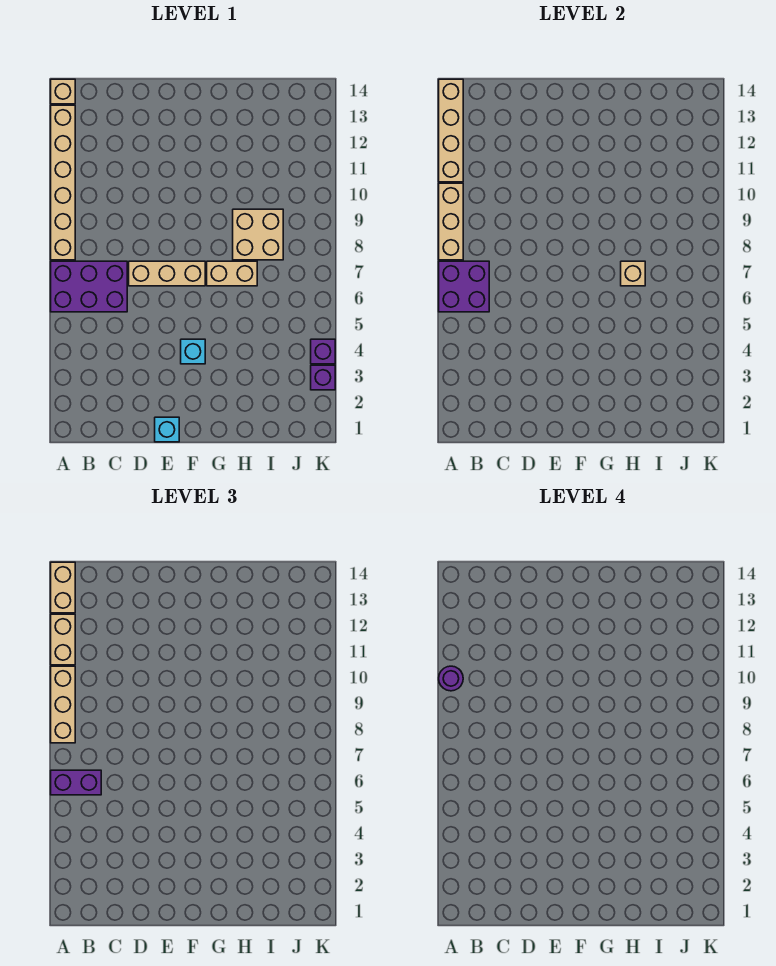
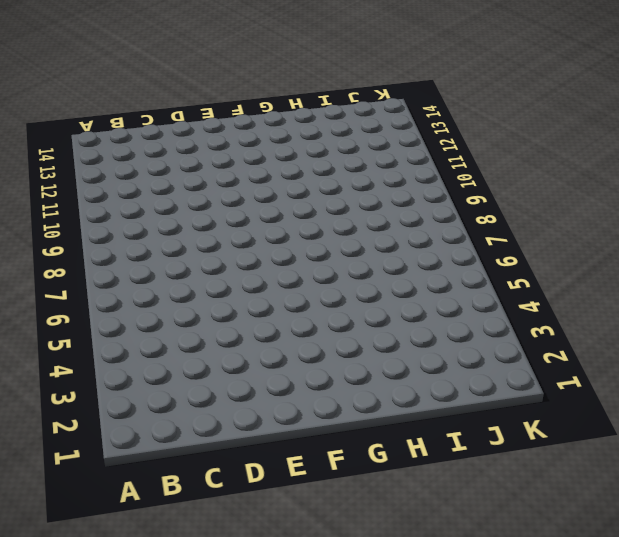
none -> purple brick A6:C7 level 1
none -> tan brick A8:A13 level 1
none -> tan brick A14 level 1

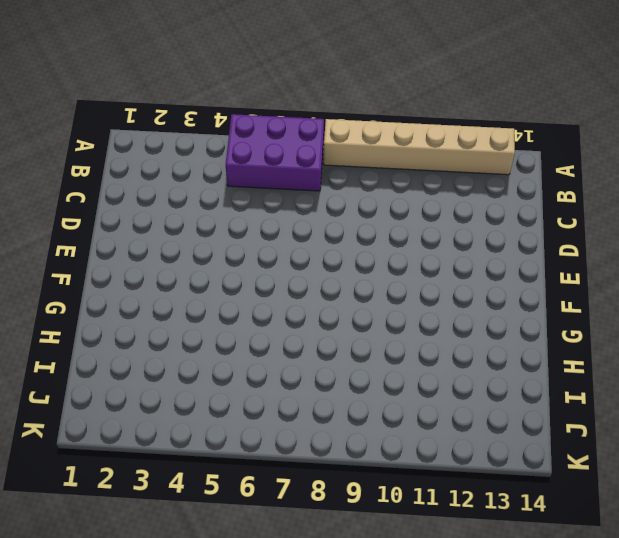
purple brick A5:B7 level 1 -> purple brick A6:C7 level 1
none -> tan brick A14 level 1
none -> tan brick D7:F7 level 1
none -> cyan brick E1 level 1

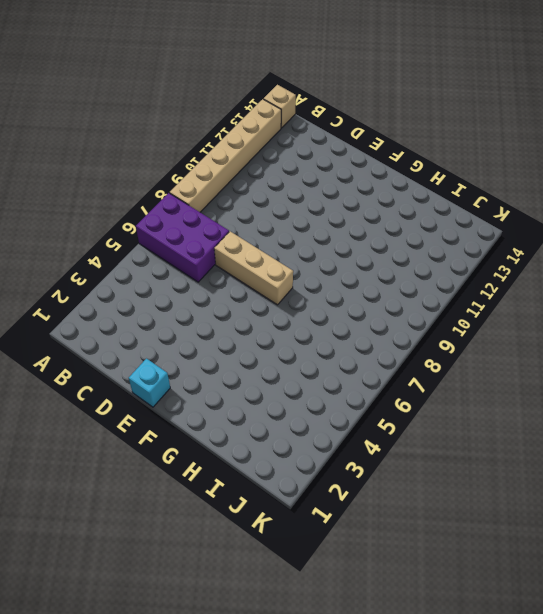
none -> cyan brick F4 level 1
none -> tan brick G7:H7 level 1
none -> tan brick H8:I9 level 1

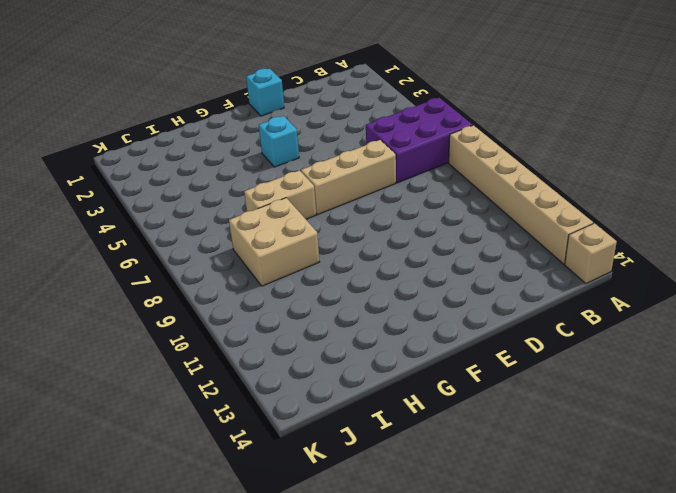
none -> purple brick K3 level 1
none -> purple brick K4 level 1
none -> purple brick A6:B7 level 2

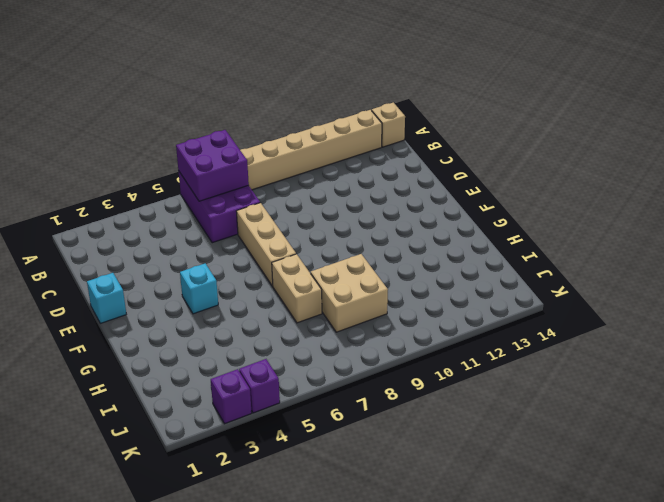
none -> tan brick A8:A10 level 2
none -> tan brick A11:A14 level 2
none -> tan brick H7 level 2

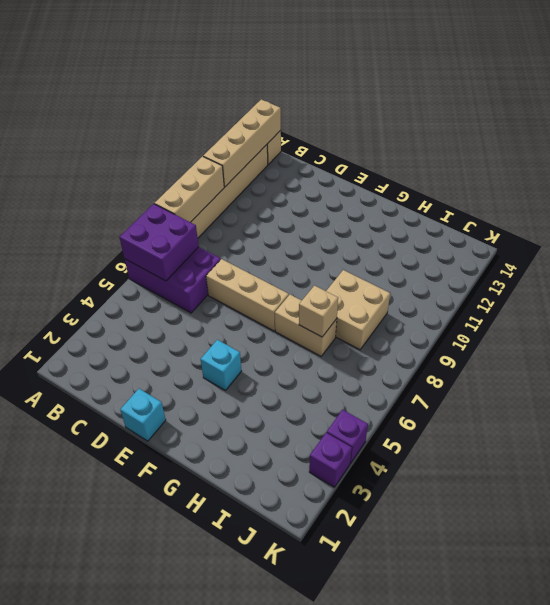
none -> purple brick A6:B6 level 3
none -> tan brick A8:A10 level 3
none -> tan brick A11:A12 level 3

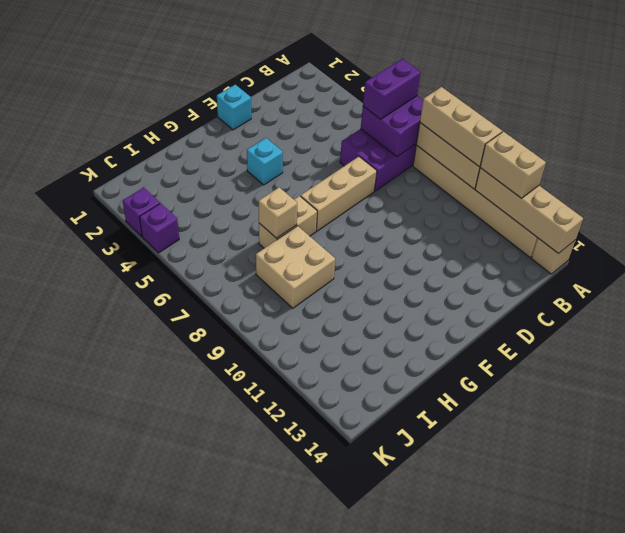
none -> tan brick A13:A14 level 3
none -> purple round brick A10 level 4

